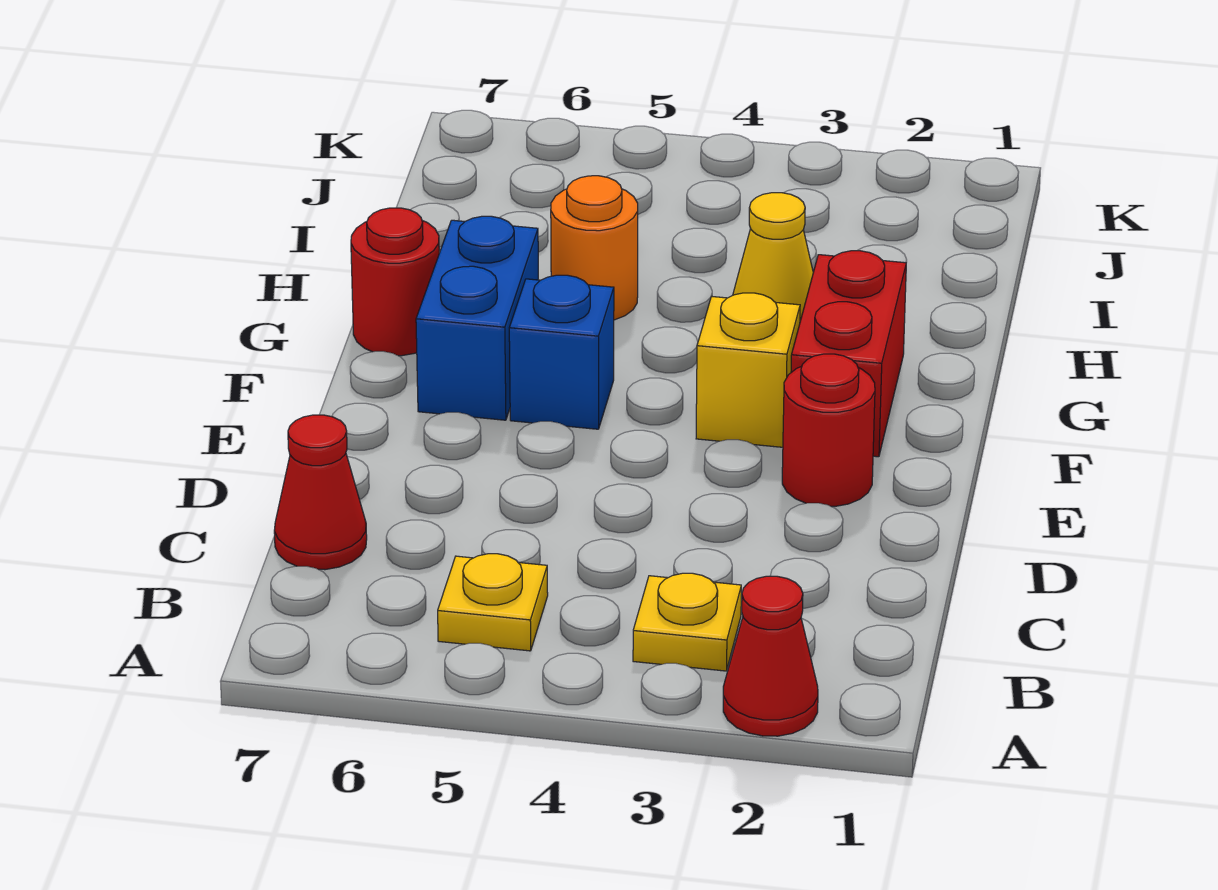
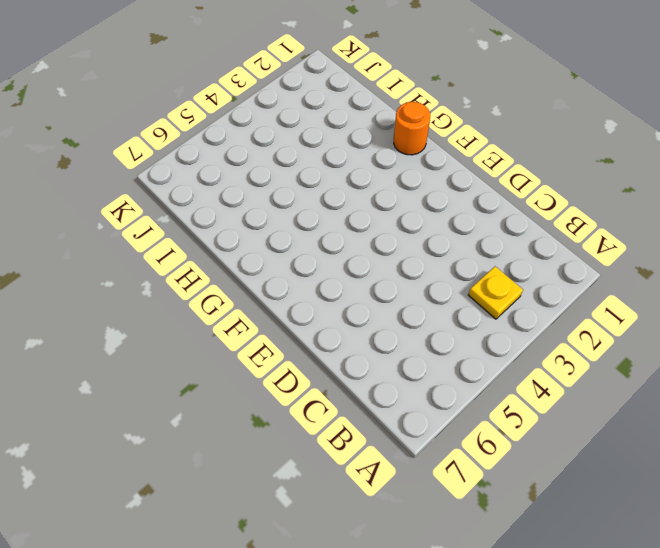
orange round brick G1 level 1 -> orange round brick H5 level 1
none -> red cone A2 level 1
none -> yellow plate B5 level 1
none -> red cone C7 level 1

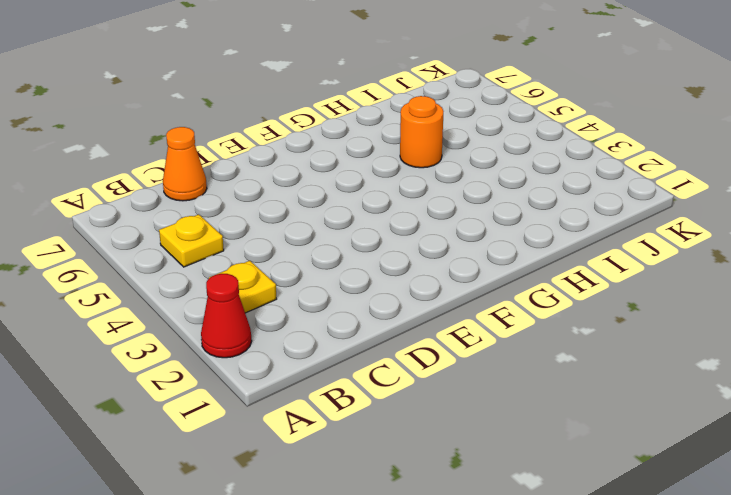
orange cone C7 level 1 -> red cone C7 level 1
none -> red round brick E2 level 1
none -> red brick F2:G2 level 1
none -> yellow brick F3 level 1

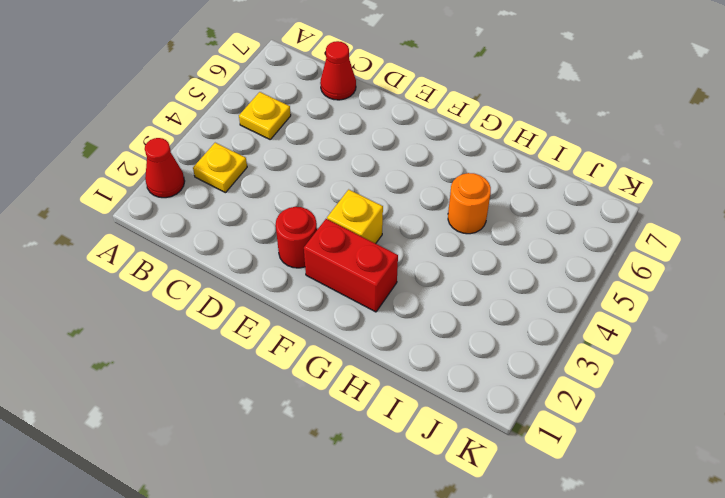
none -> blue brick F5 level 1
none -> blue brick F6:G6 level 1
none -> red round brick G7 level 1

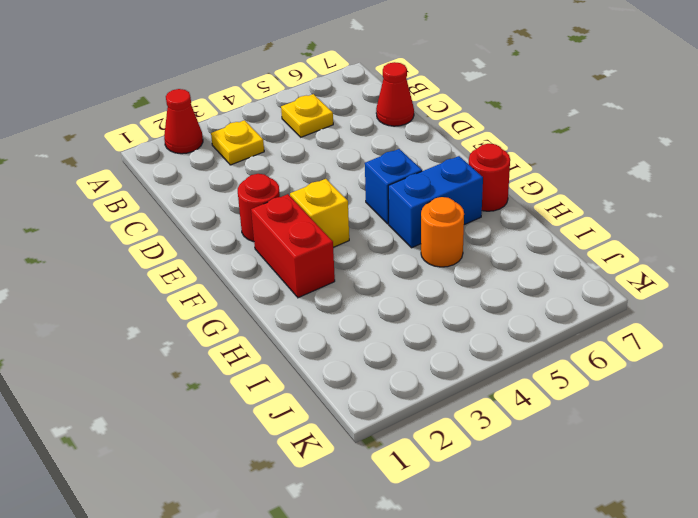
blue brick G5:G6 level 1 -> blue brick F6:G6 level 1
none -> yellow cone H3 level 1

